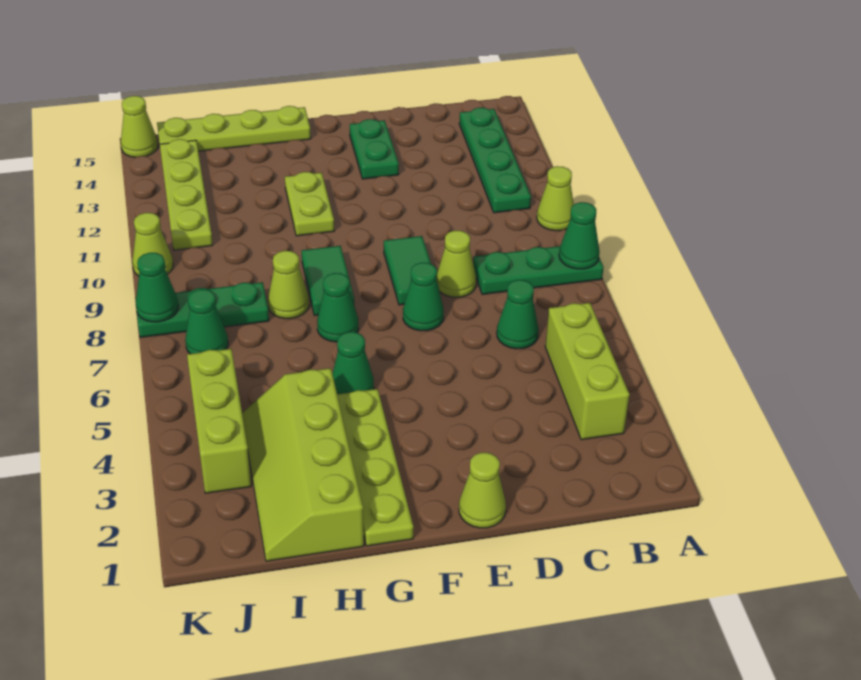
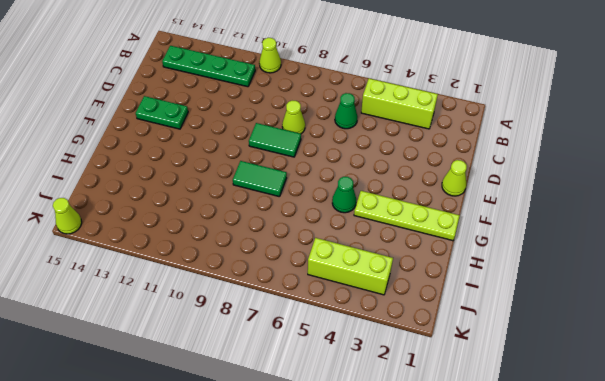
none -> green plate A8:C8 level 1
none -> green cone E7 level 1
none -> green cone G7 level 1

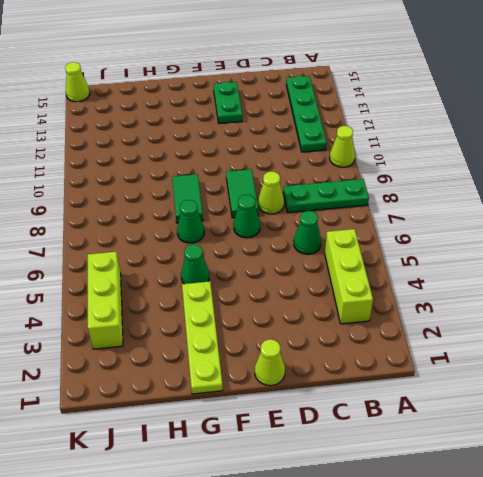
none -> lime plate G11:G12 level 1
none -> lime plate G15:J15 level 1
none -> lime slope H1:I4 level 1 top H

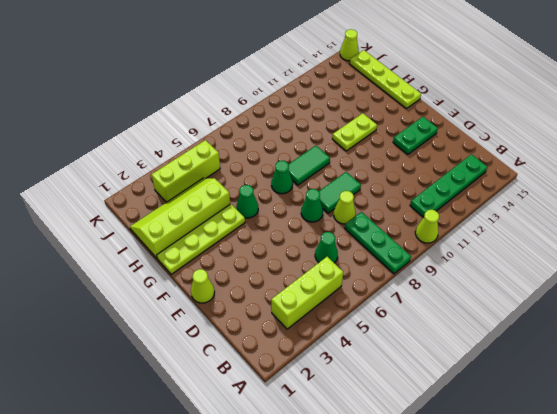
none -> lime cone H8 level 1
none -> green plate I8:K8 level 1
none -> green cone J7 level 1

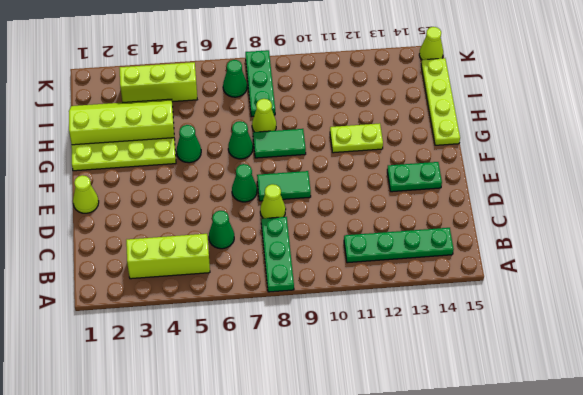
none -> lime cone A10 level 1
none -> lime plate J11:J14 level 1
none -> lime cone K10 level 1

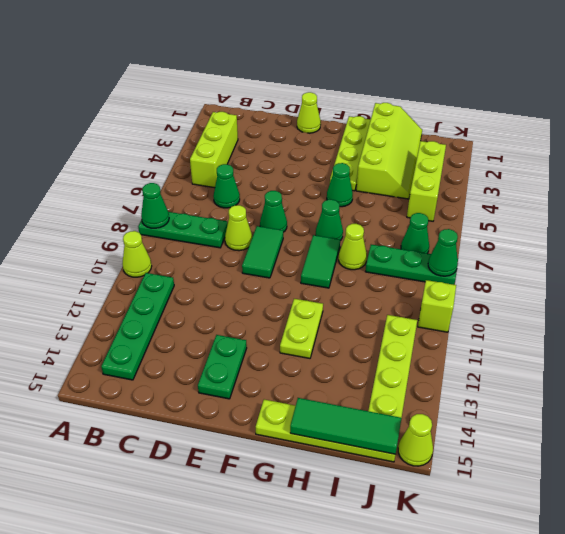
green tile H15:J15 level 2 -> none
lime brick K10 level 1 -> lime cone K10 level 1

